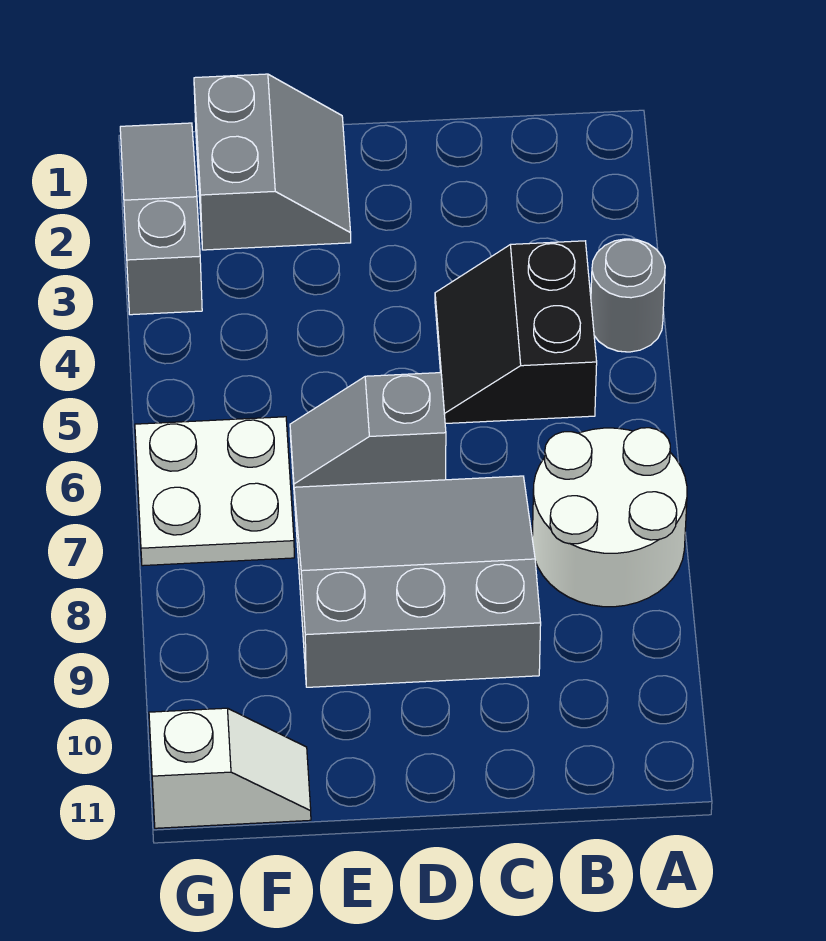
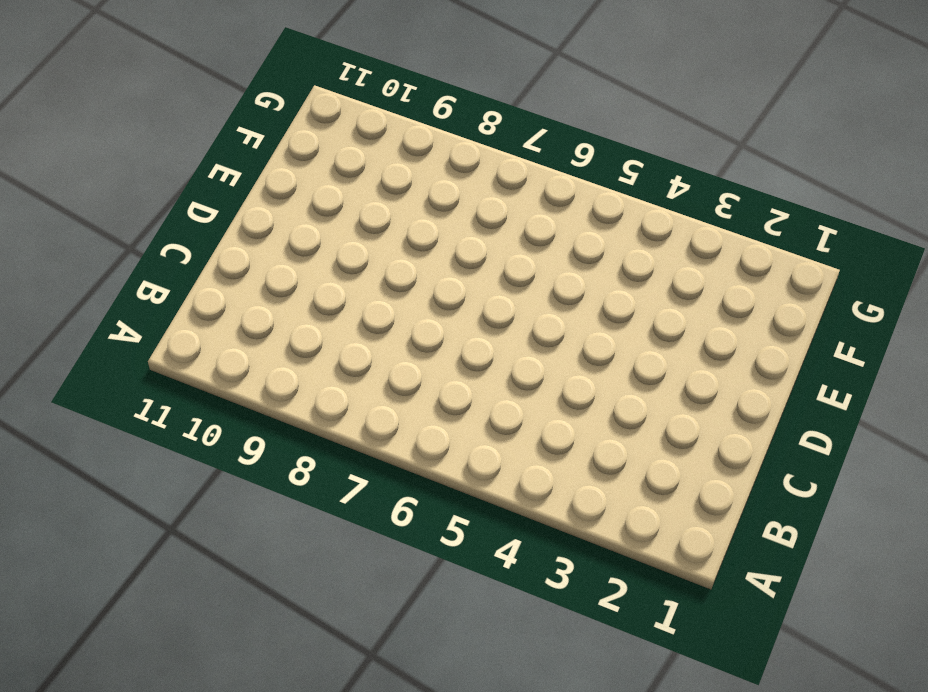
none -> grey round brick A4 level 1
none -> white round brick A7:B8 level 1

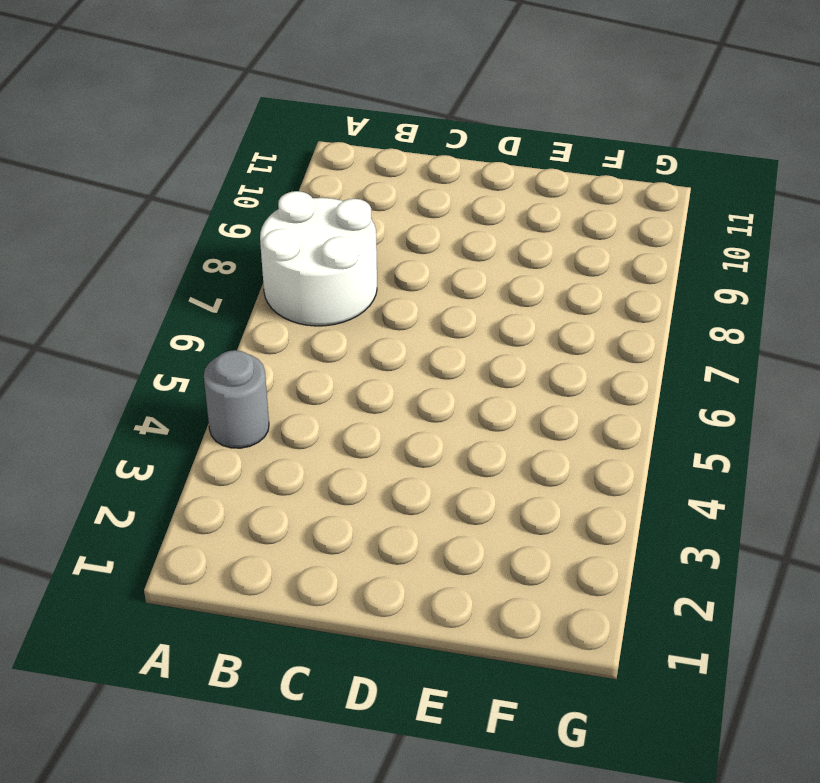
none -> black slope B4:C5 level 1 top B
none -> grey slope C7:E9 level 1 top 9

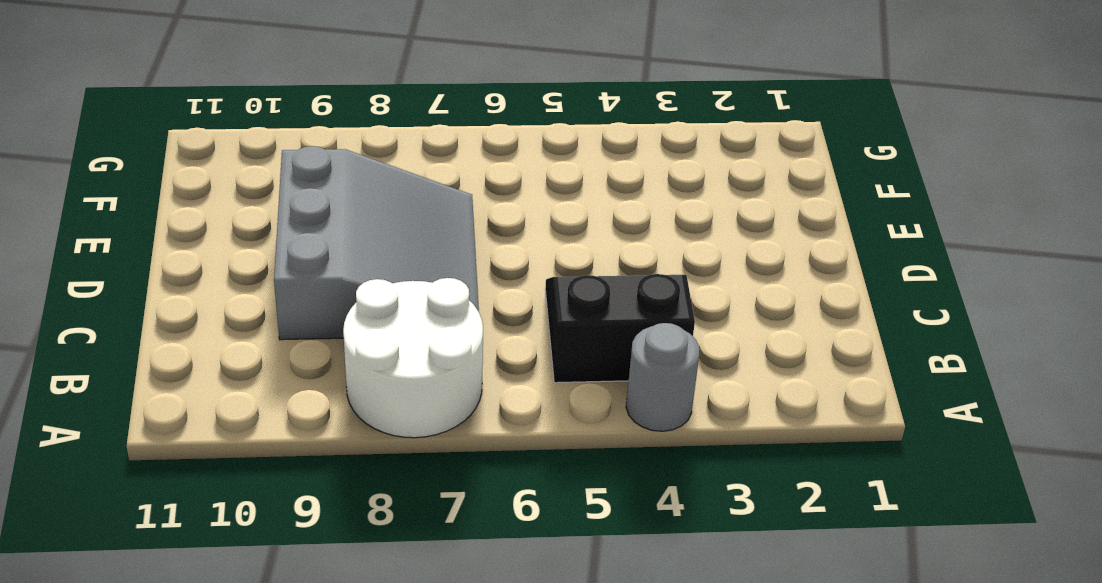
none -> grey slope D6:E6 level 1 top D
none -> grey slope E1:F2 level 1 top F

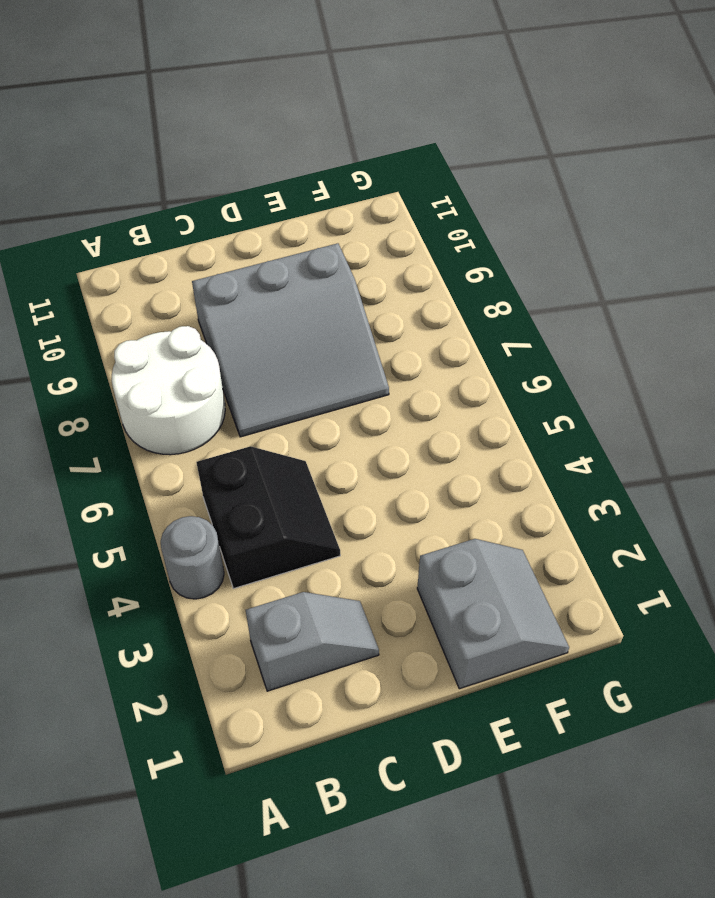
grey slope B2:C2 level 1 top B -> grey slope D6:E6 level 1 top D
grey slope E1:F2 level 1 top E -> grey slope E1:F2 level 1 top F
none -> white plate F6:G7 level 1
none -> white slope F11:G11 level 1 top G

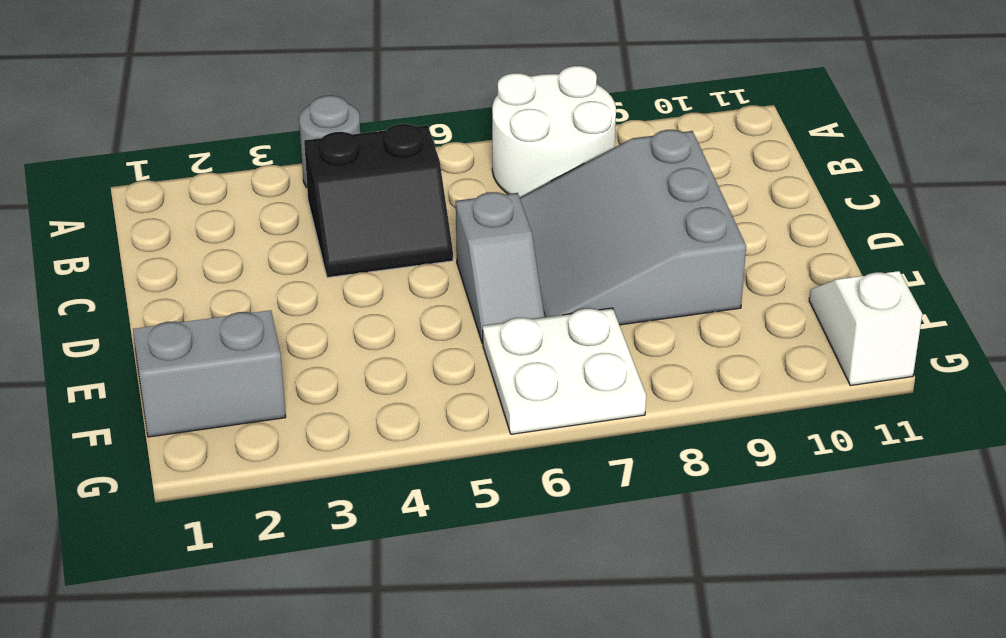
none -> grey slope G1:G3 level 1 top 3

